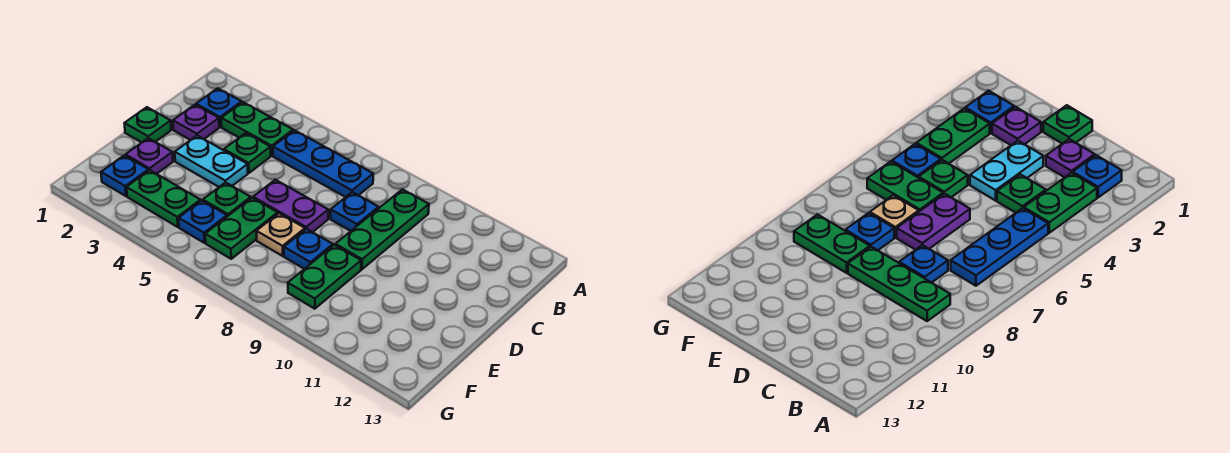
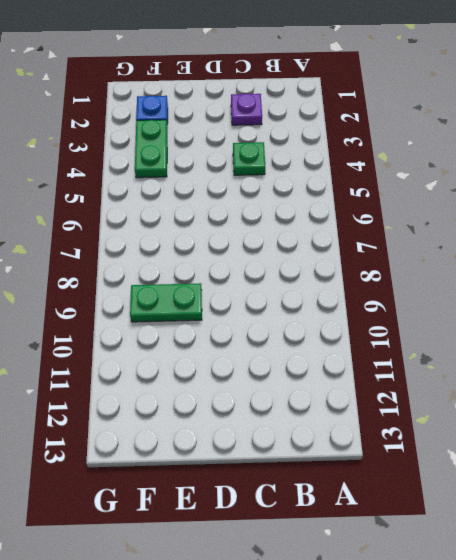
none -> blue plate B2 level 1
none -> green plate B3:B4 level 1
none -> blue plate B5:B7 level 1

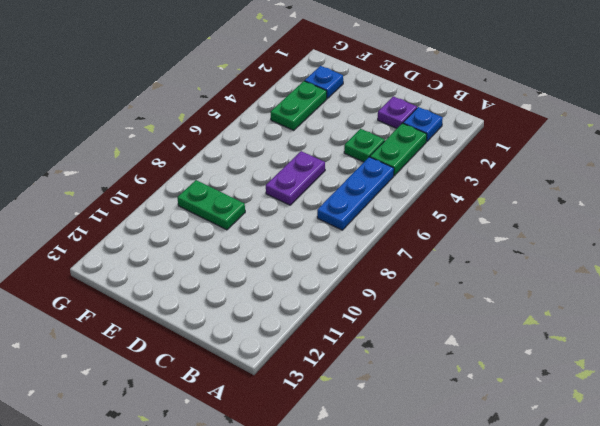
none -> green plate B9:D9 level 1
none -> blue plate C8 level 1
none -> green plate D1 level 1

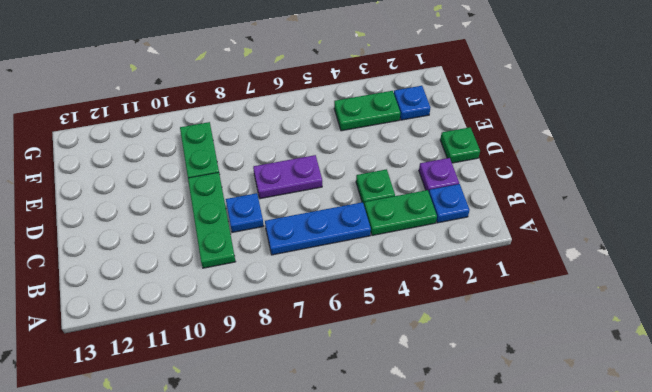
none -> cyan plate D3:D4 level 1
none -> purple plate E2 level 1
none -> green plate E5 level 1

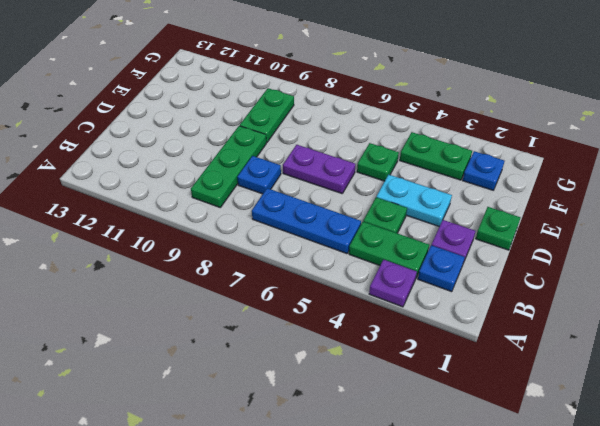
purple plate A3 level 1 -> purple plate E2 level 1
none -> green plate E6:F6 level 1
none -> tan plate E7 level 1
none -> blue plate E8 level 1

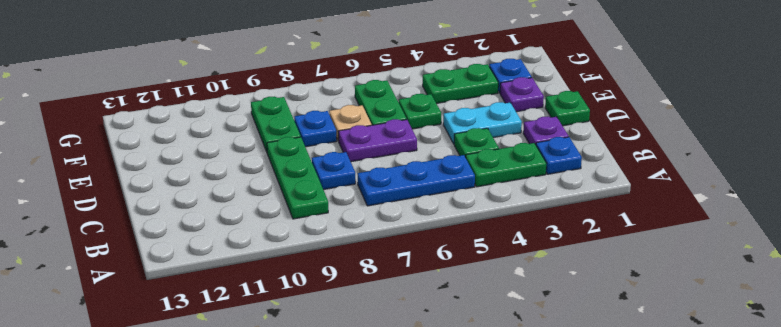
none -> blue plate F5 level 1

